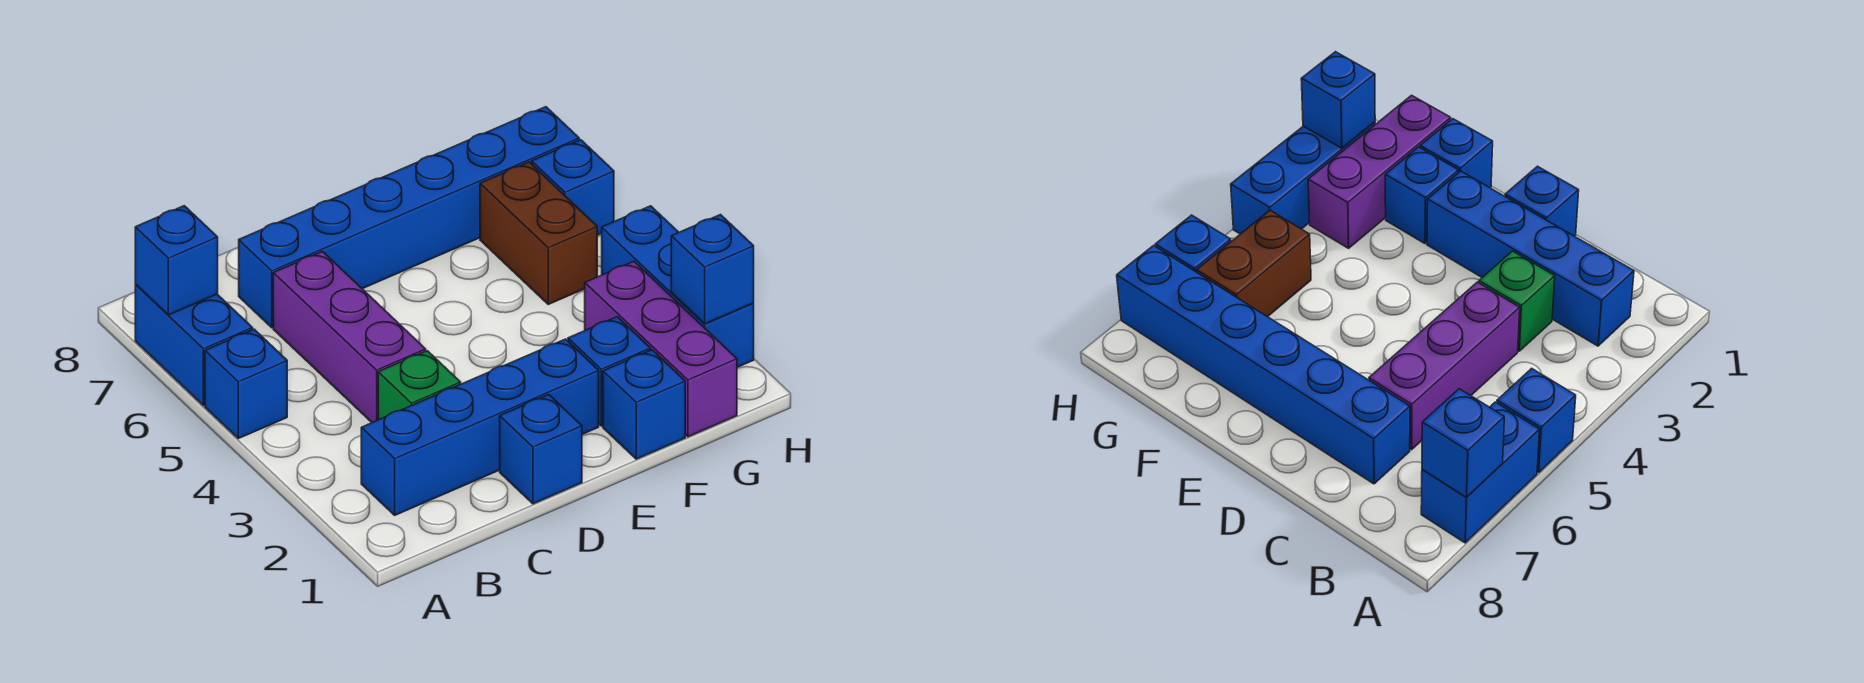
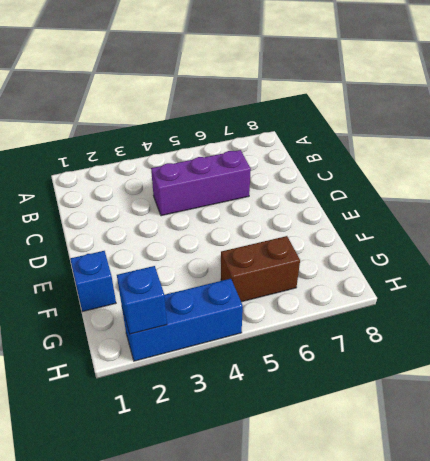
none -> blue brick A5 level 1
none -> blue brick A6:A7 level 1
none -> blue brick B2:E2 level 1

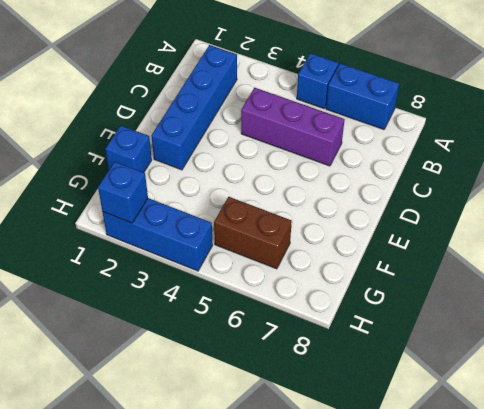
none -> green brick C3 level 1
none -> blue brick C7:H7 level 1
none -> blue brick D1 level 1

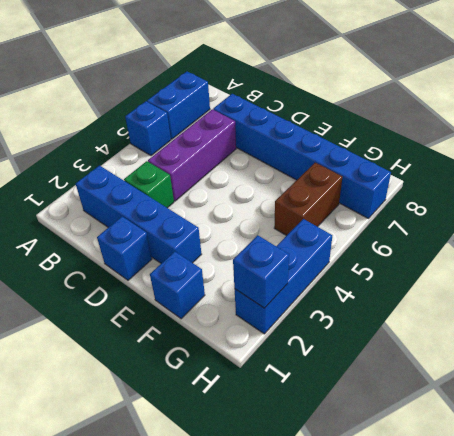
none -> blue brick F2 level 1
none -> purple brick G1:G3 level 1
none -> blue brick H6 level 1

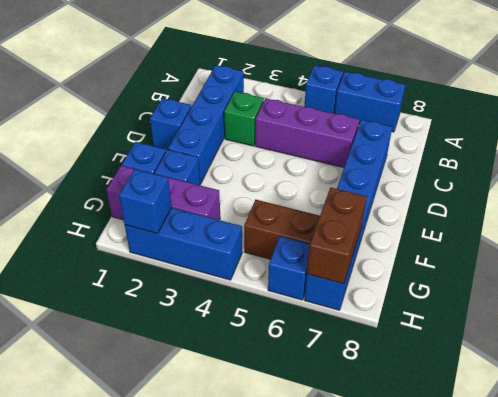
brown brick G7:H7 level 2 -> none
none -> blue brick A7 level 2

